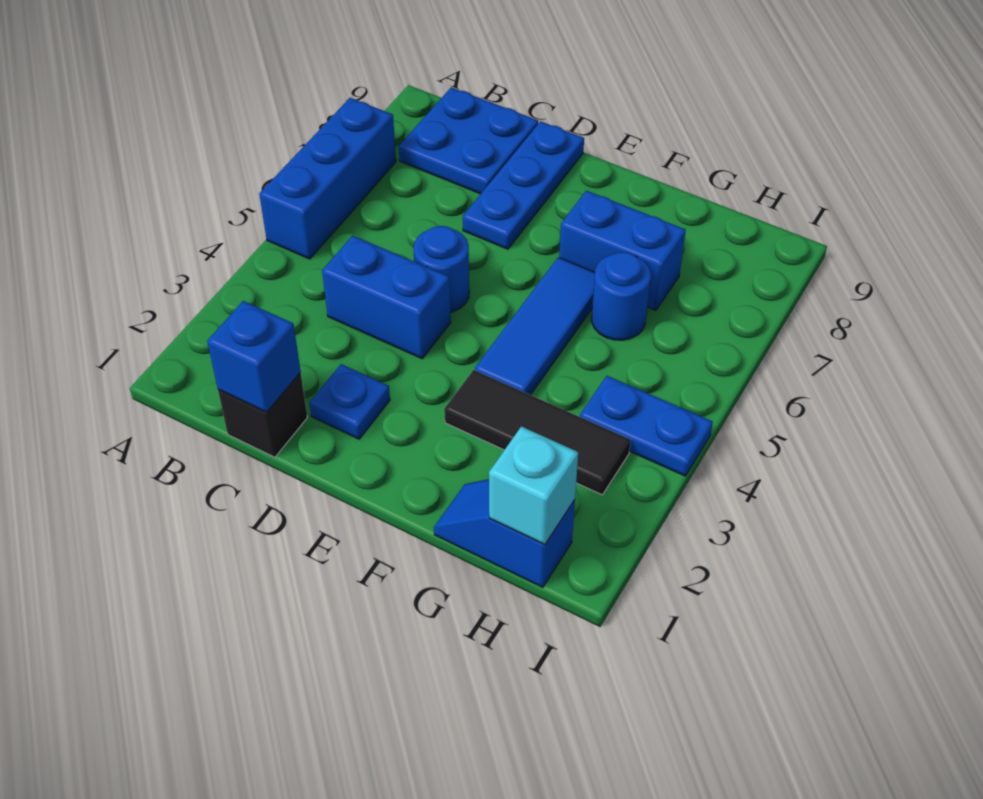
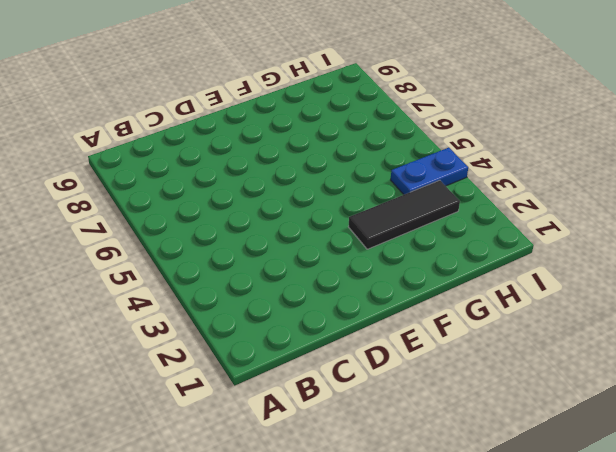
none -> blue brick A5:A7 level 1
none -> blue plate B8:C9 level 1
none -> black brick C1 level 1

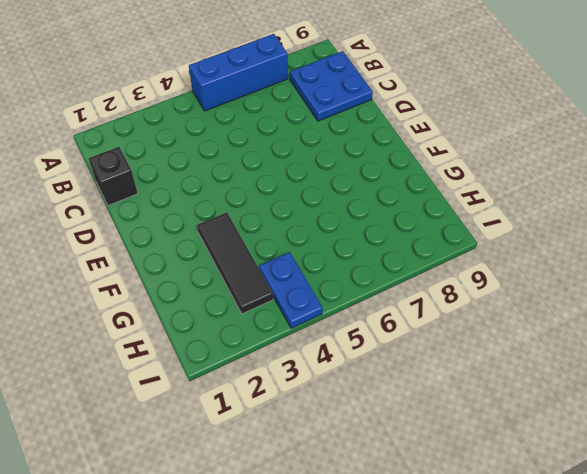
none -> blue brick C4:D4 level 1
none -> blue plate D2 level 1
none -> blue round brick D5 level 1

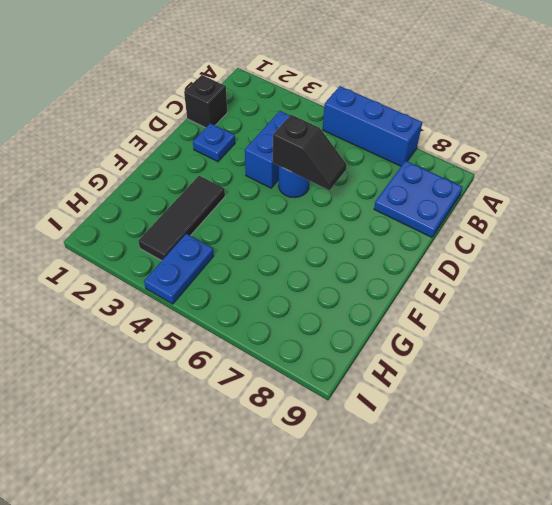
black slope D5:D6 level 2 top 5 -> none
none -> blue plate D7:D9 level 1
none -> blue tile F4:F6 level 1
none -> blue brick F7:G7 level 1

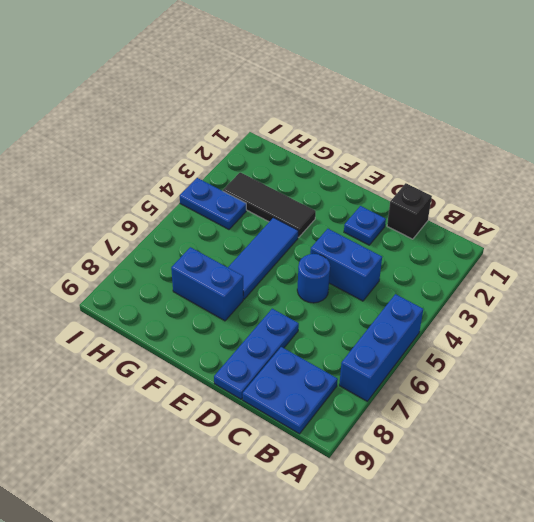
none -> blue slope G1:H1 level 1 top H
none -> blue round brick G6 level 1
none -> blue brick C1 level 2

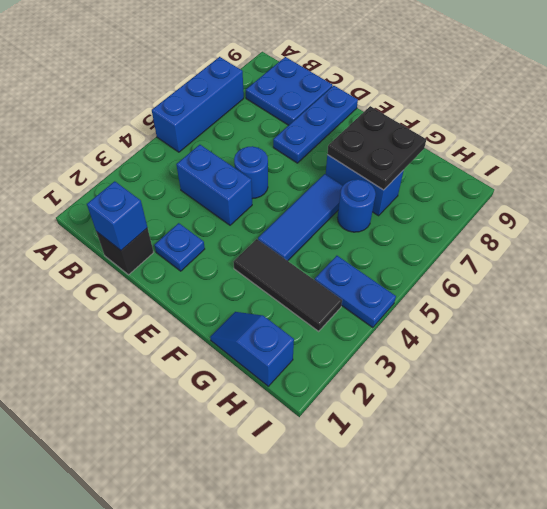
black plate F7:G8 level 2 -> none
none -> cyan brick H1 level 2

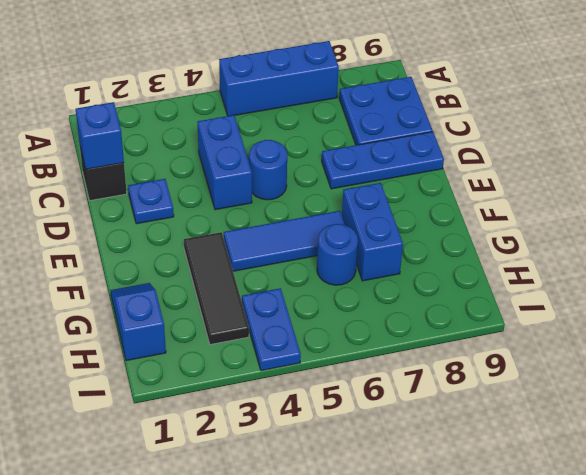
none -> cyan brick H1 level 2

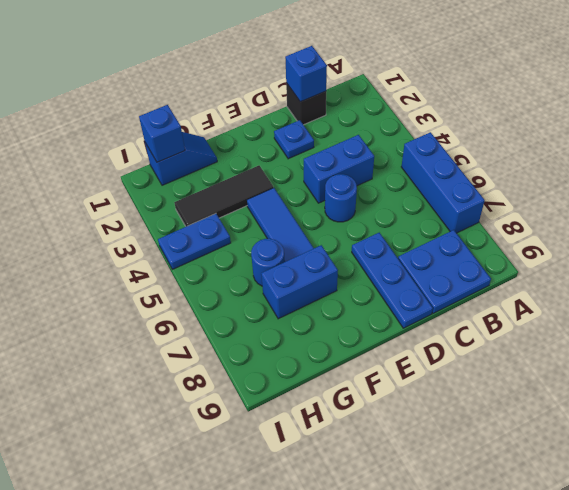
blue brick H1 level 2 -> cyan brick H1 level 2

